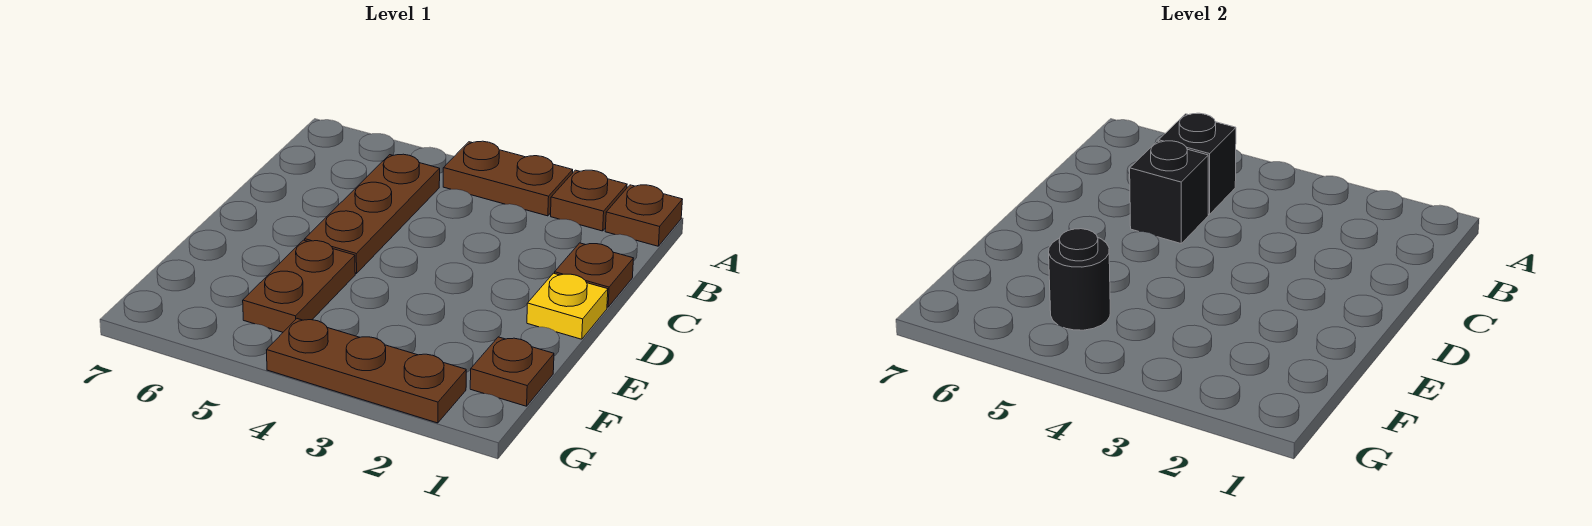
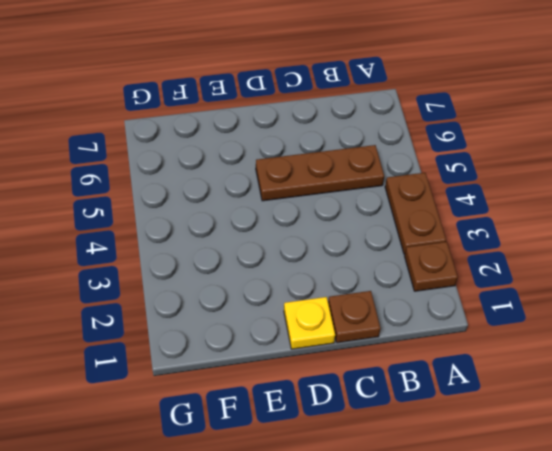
none -> brown plate A1 level 1
none -> brown plate E5:F5 level 1
none -> brown plate F1 level 1

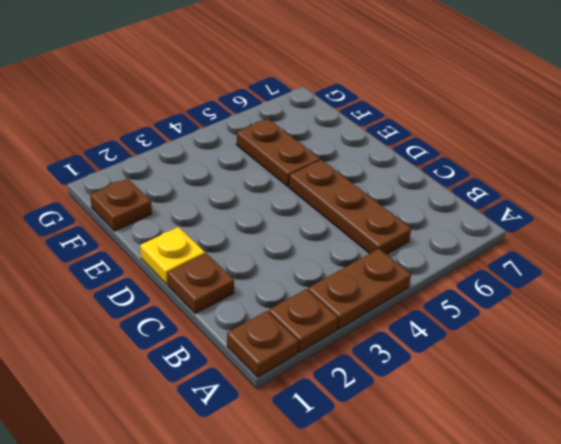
none -> brown plate G2:G4 level 1
none -> black brick B5 level 2
none -> black brick C5 level 2

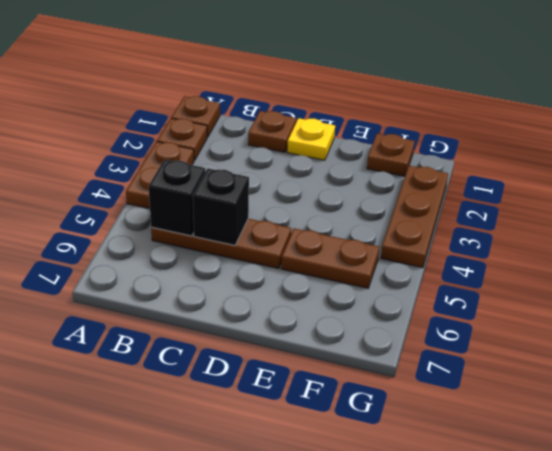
none -> black round brick F5 level 2

